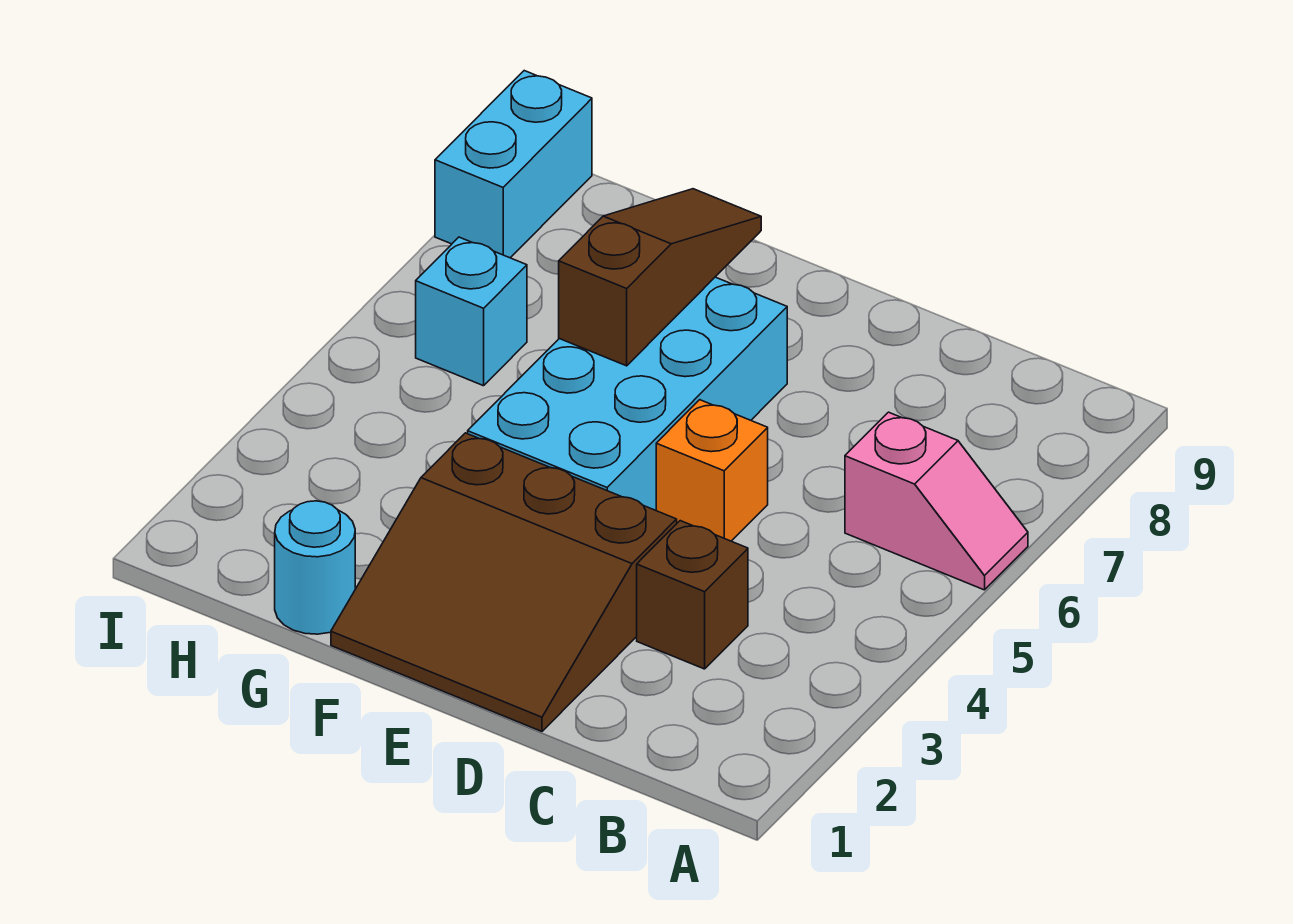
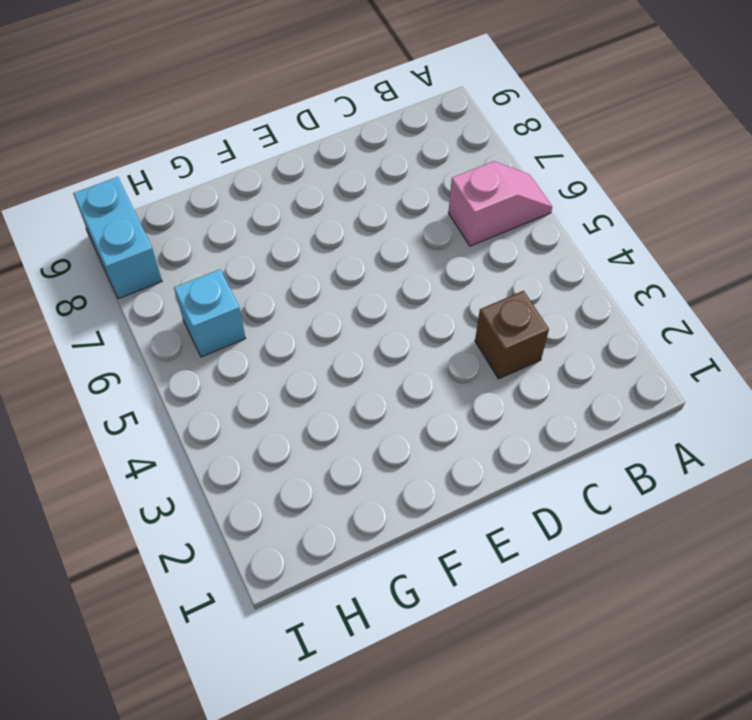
none -> brown slope D1:F3 level 1 top 3
none -> orange brick D5 level 1

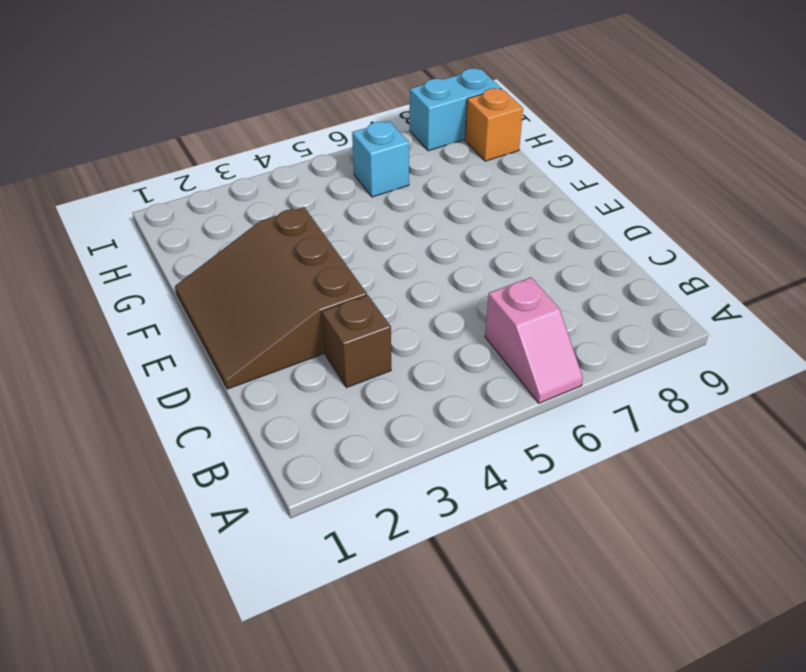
orange brick H9 level 1 -> orange brick D5 level 1
none -> cyan brick E4:F7 level 1
none -> cyan round brick G1 level 1

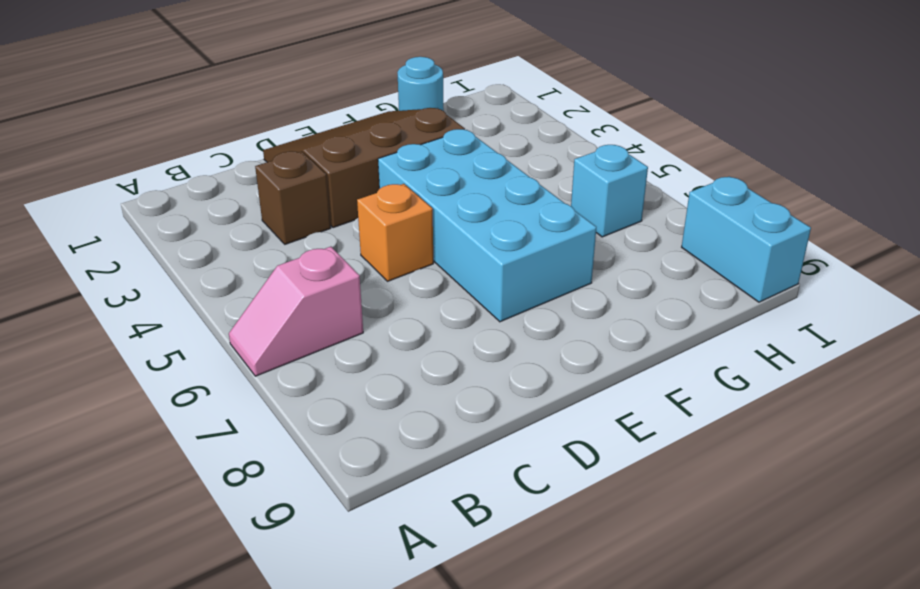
none -> brown slope F6:F8 level 2 top 6

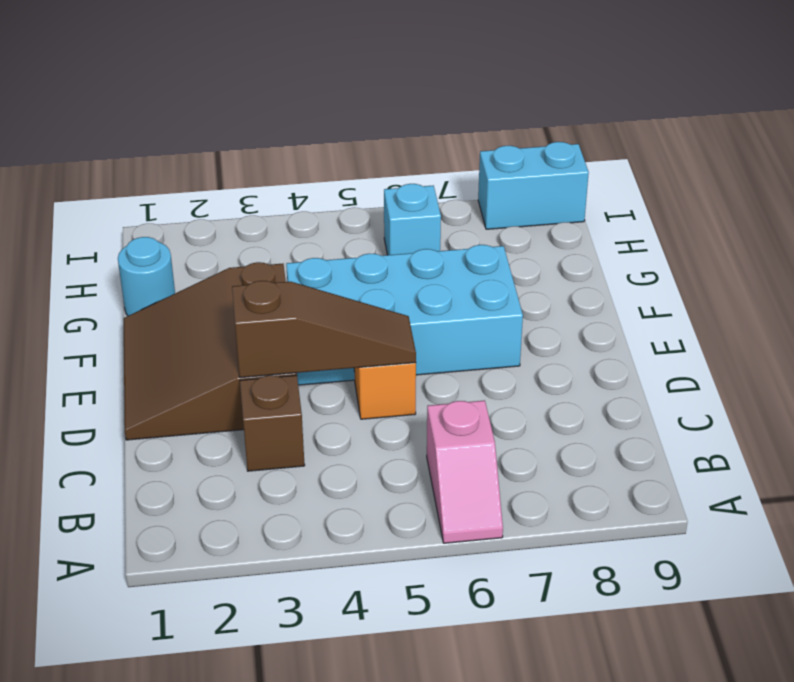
brown slope D3:D5 level 2 top 3 -> brown slope F6:F8 level 2 top 6

